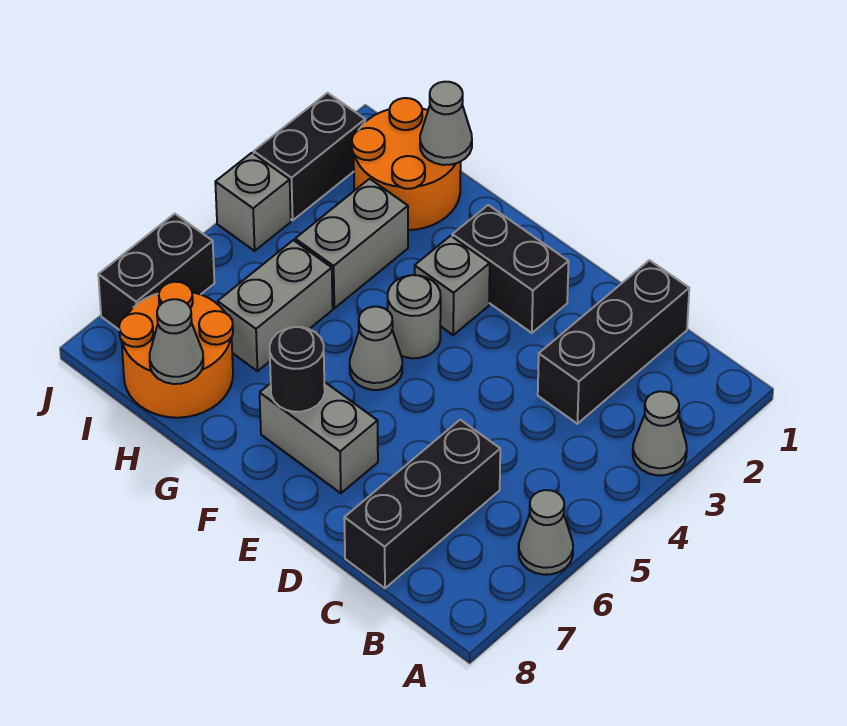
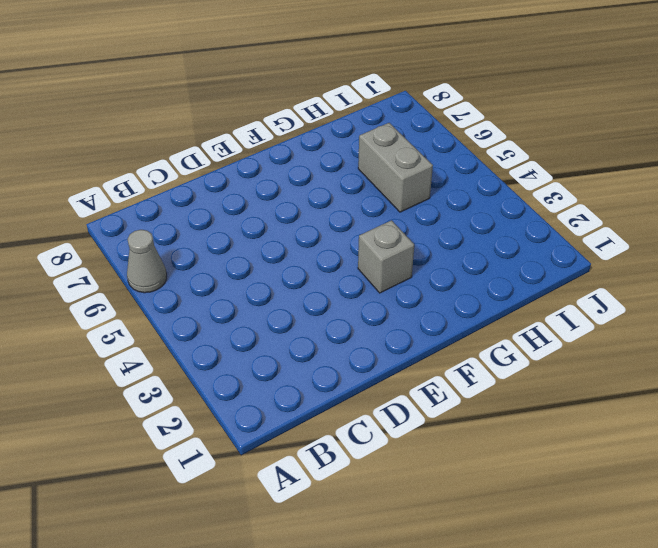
none -> grey cone A3 level 1
none -> black brick C1:C3 level 1
none -> black brick C6:C8 level 1

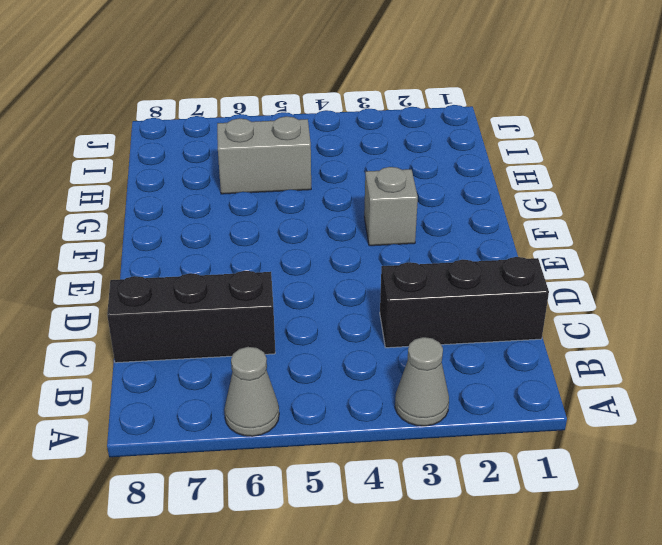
none -> black brick E2:F2 level 1
none -> grey brick E7:F7 level 1
none -> grey round brick F4 level 1

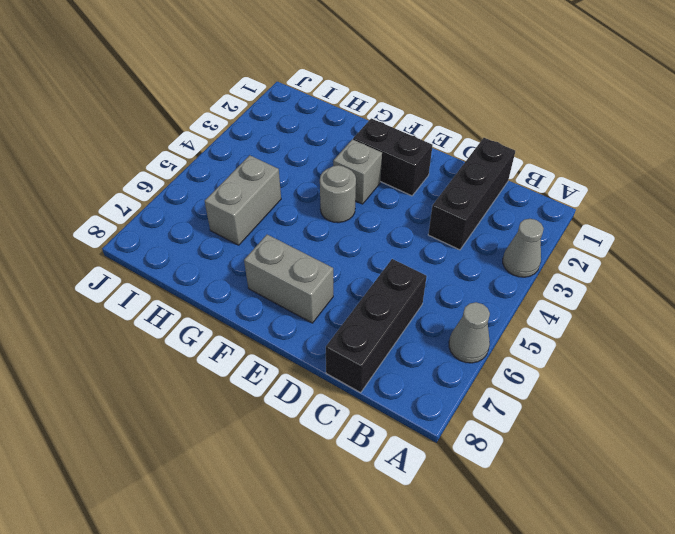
none -> grey cone F5 level 1
none -> orange round brick H1:I2 level 1
none -> grey brick H3:H4 level 1

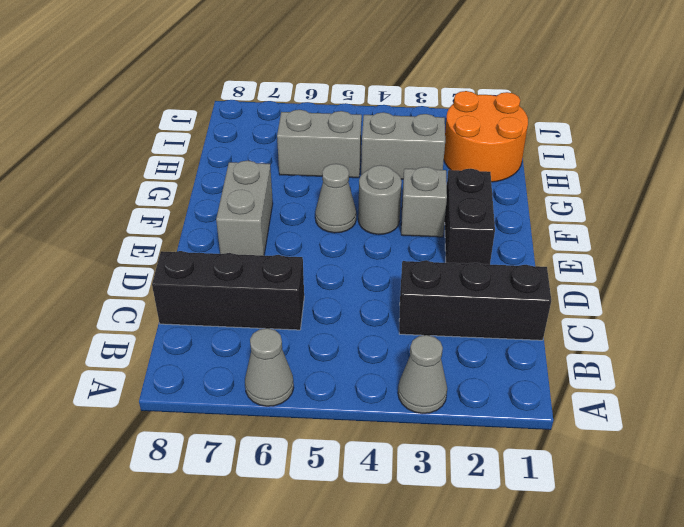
none -> orange round brick H7:I8 level 1
none -> black brick J2:J3 level 1
none -> grey brick J4 level 1

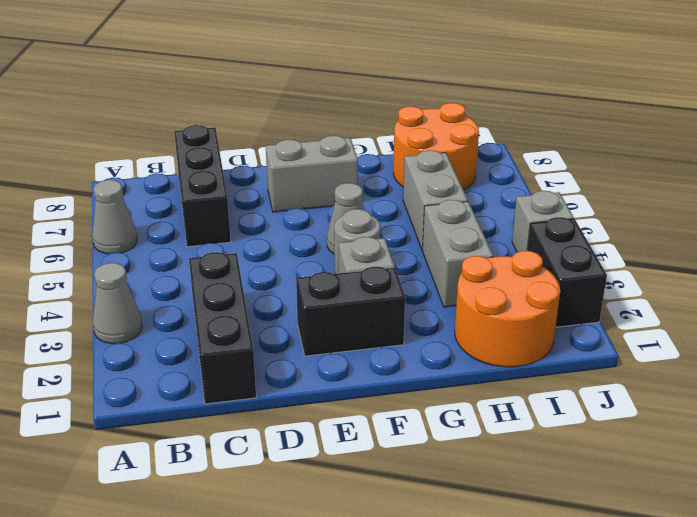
none -> black brick J6:J7 level 1
none -> black round brick F7 level 2
none -> grey cone H1 level 2

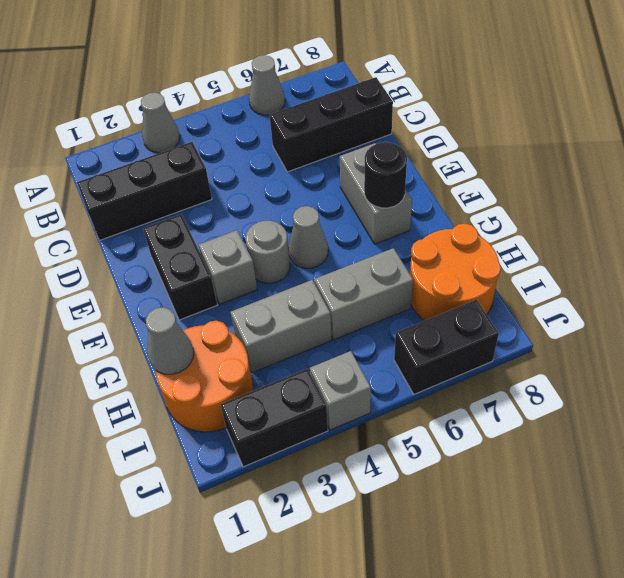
none -> grey cone H8 level 2

